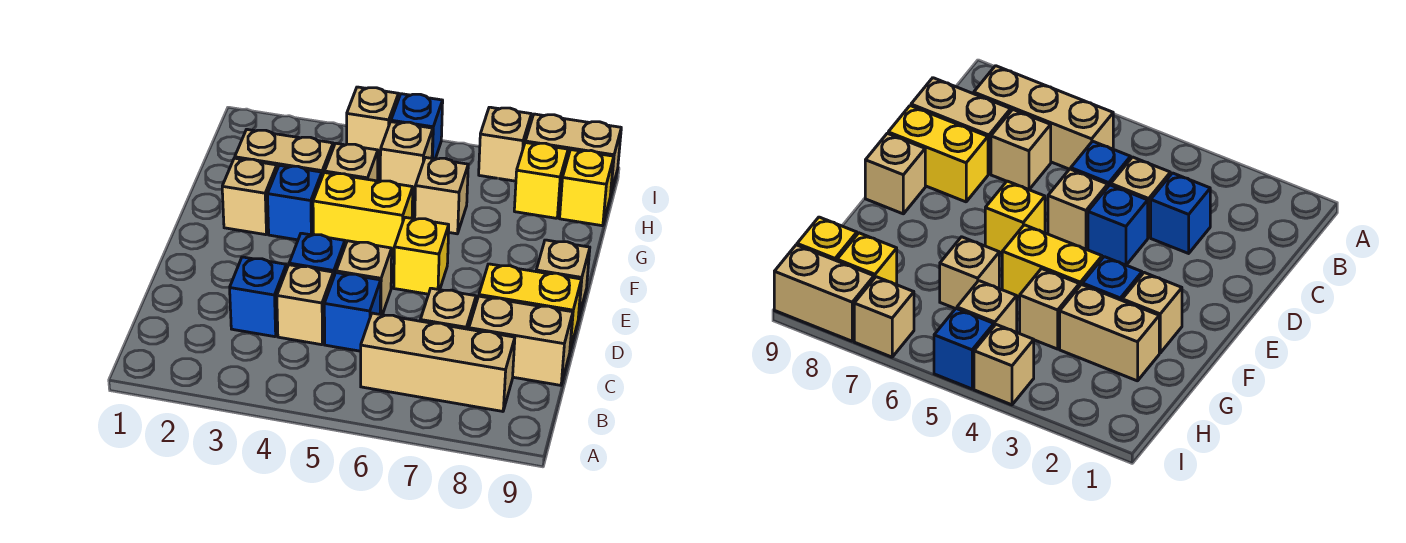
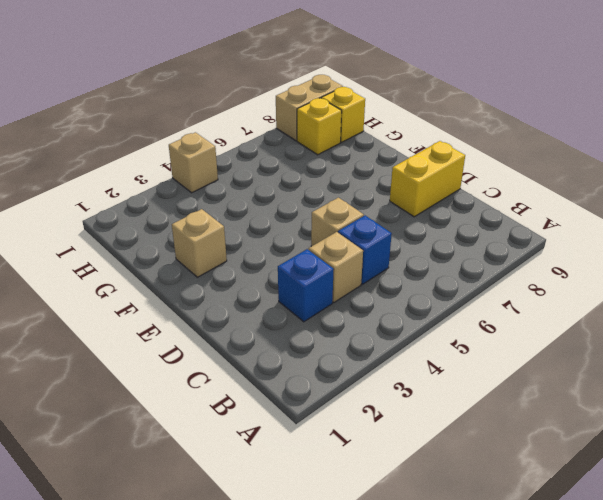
none -> tan brick B6:B8 level 1
none -> tan brick C7 level 1
none -> tan brick C8:C9 level 1

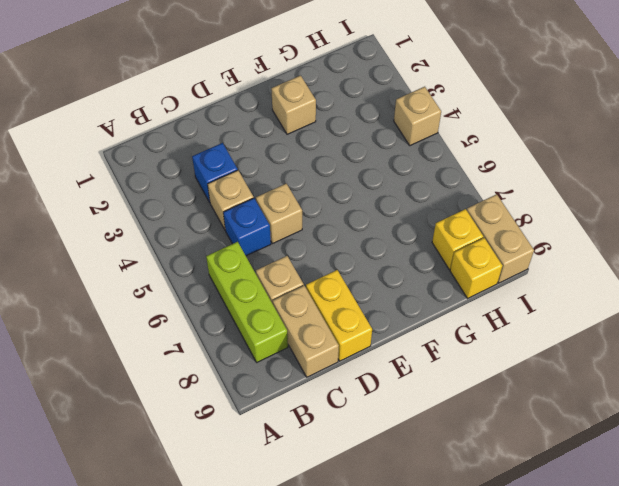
lime brick B6:B8 level 1 -> tan brick B6:B8 level 1
none -> blue brick D4 level 1
none -> yellow brick E6 level 1
none -> tan brick E9 level 1

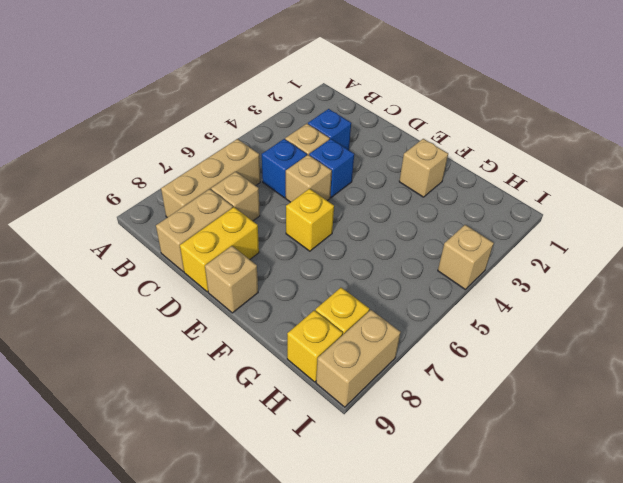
none -> blue brick F3 level 1
none -> yellow brick F4:F5 level 1
none -> tan brick G2:G3 level 1

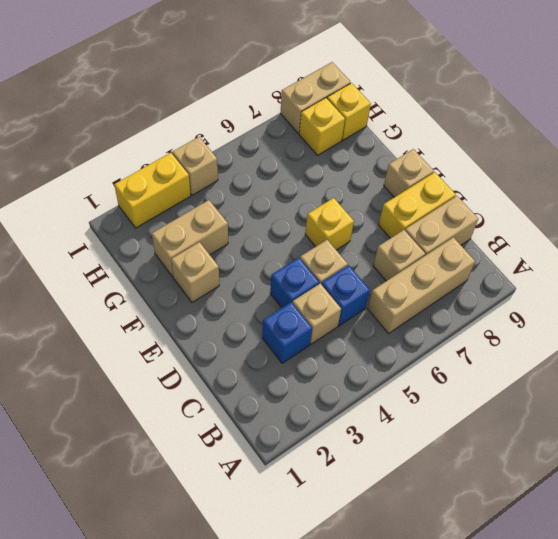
yellow brick I2:I3 level 1 -> yellow brick F4:F5 level 1
none -> blue brick F3 level 1
none -> tan brick G4 level 1
none -> tan brick G6 level 1

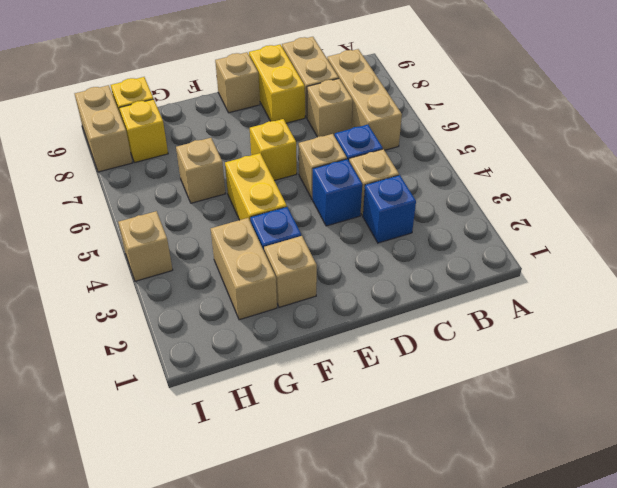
none -> tan brick G4 level 1
none -> tan brick H5 level 1
none -> blue brick I5 level 1

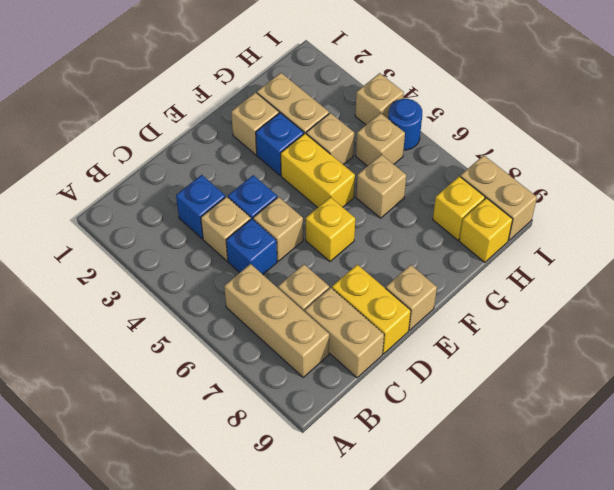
blue round brick I5 level 1 -> blue brick I5 level 1
none -> tan brick I7 level 1

